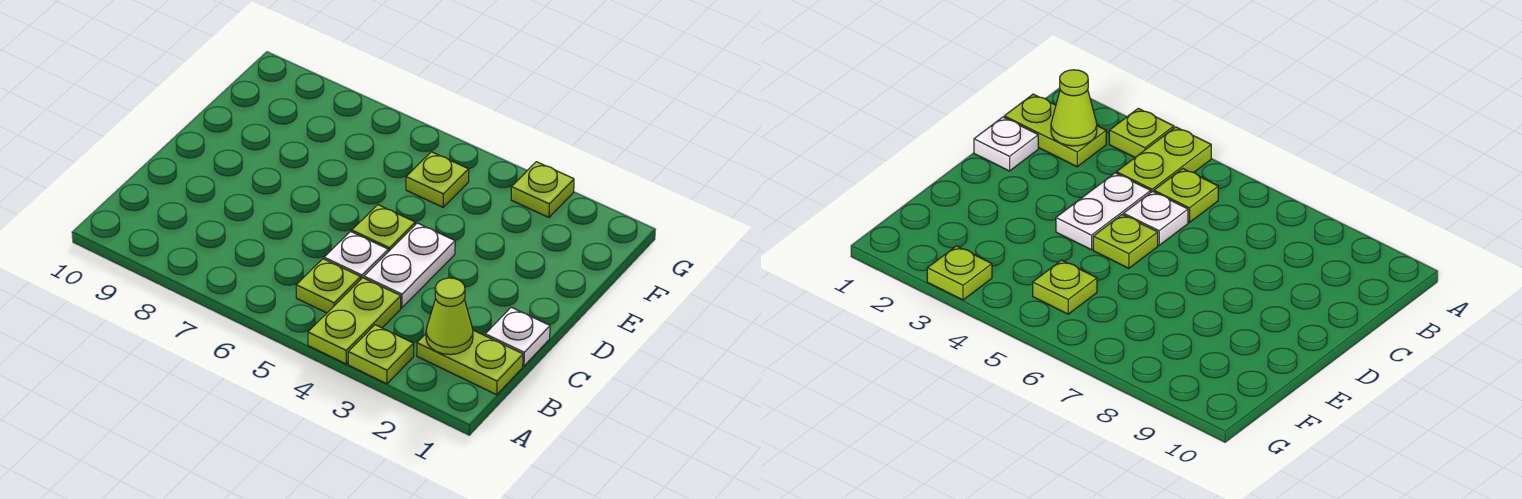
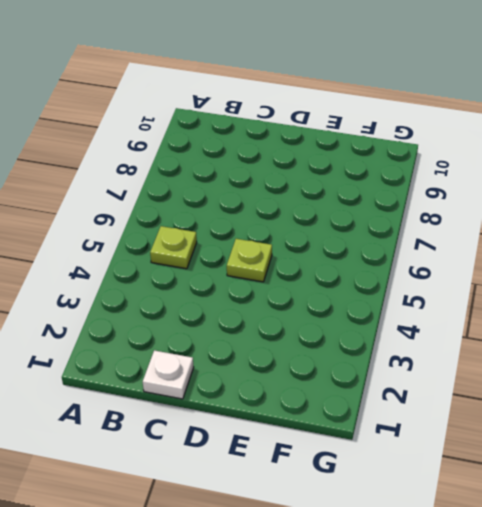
none -> lime plate A3 level 1
none -> lime plate A4:B4 level 1

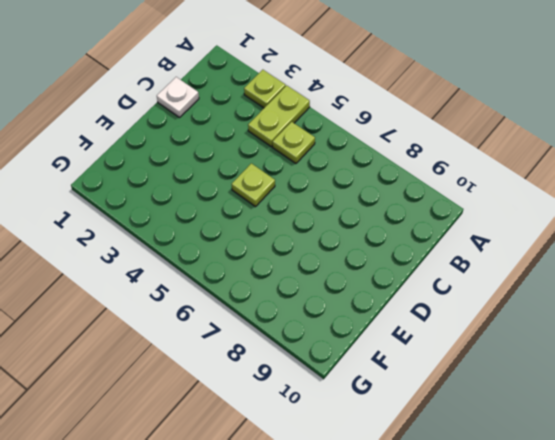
none -> lime plate B1:B2 level 1
none -> white plate C4:D4 level 1

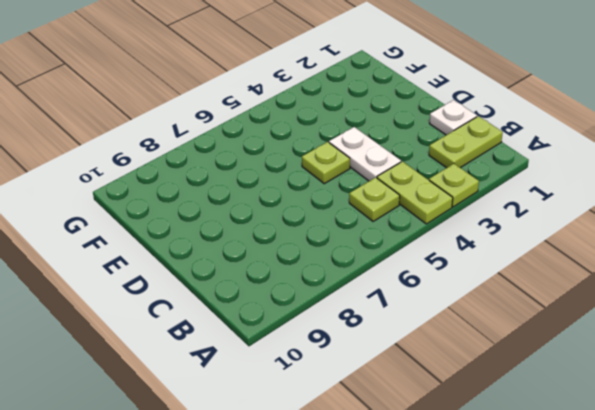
none -> white plate C5 level 1
none -> lime plate F5 level 1

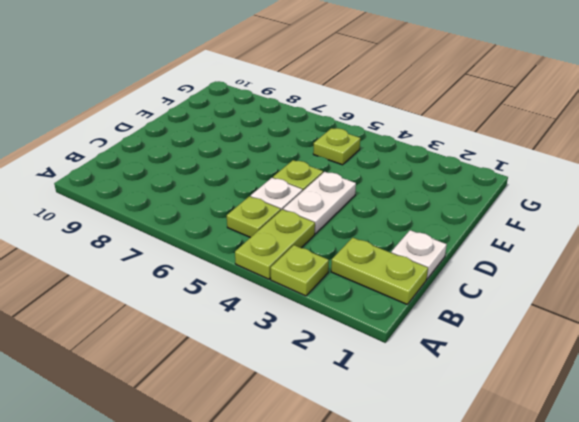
none -> lime plate G3 level 1
none -> lime cone B2 level 2

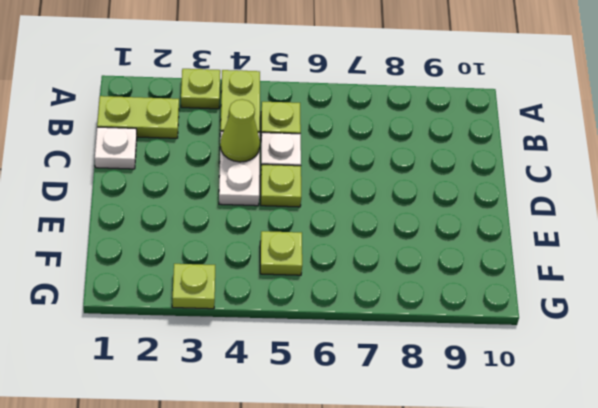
lime cone C4 level 2 -> lime cone B2 level 2

